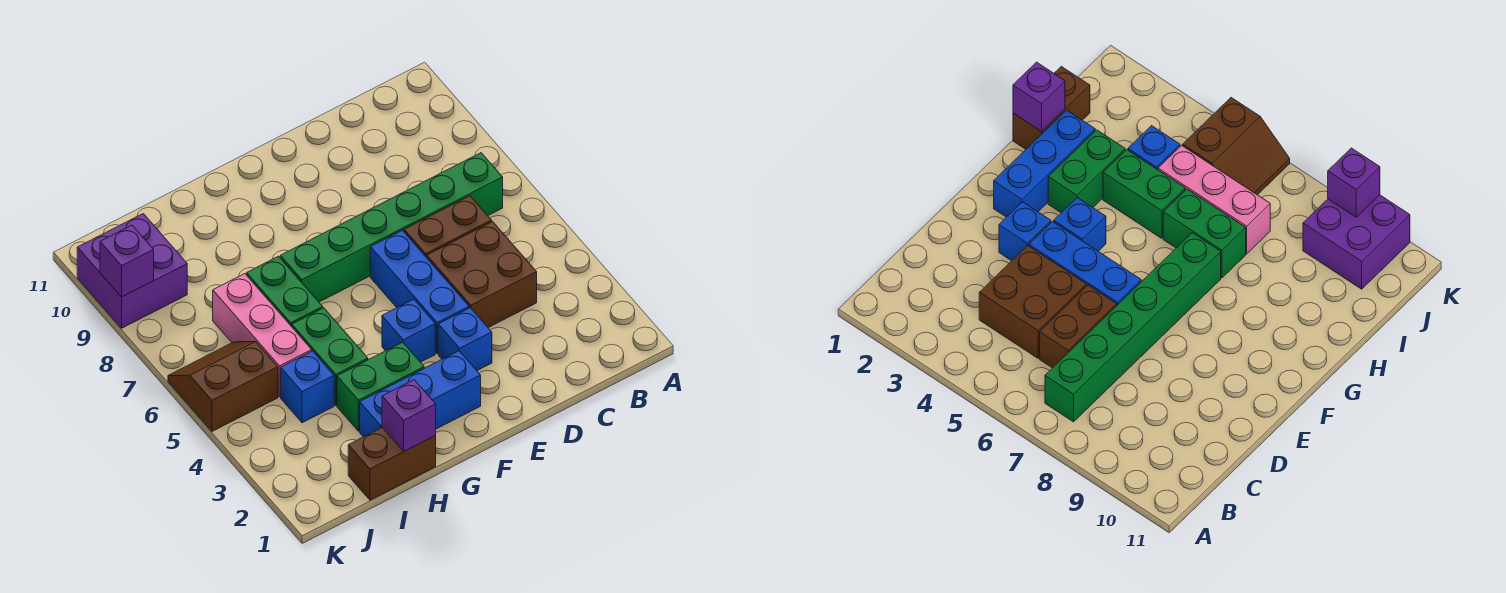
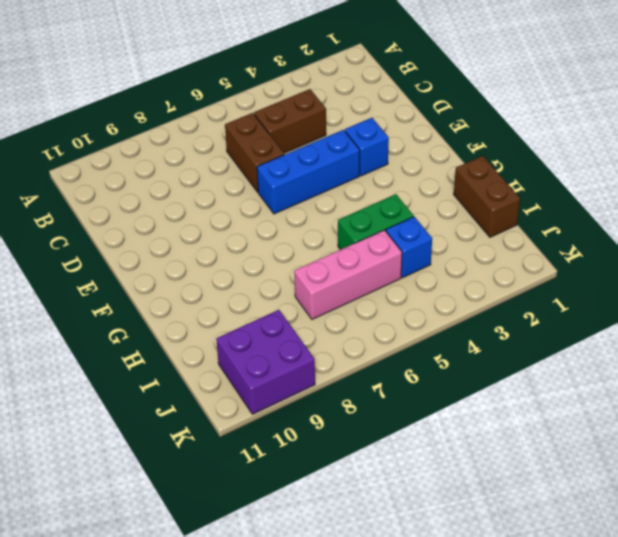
brown brick C4:C5 level 1 -> brown brick C4:D5 level 1
none -> green brick B7:G7 level 1
none -> blue brick F2:H2 level 1
none -> blue brick F4 level 1

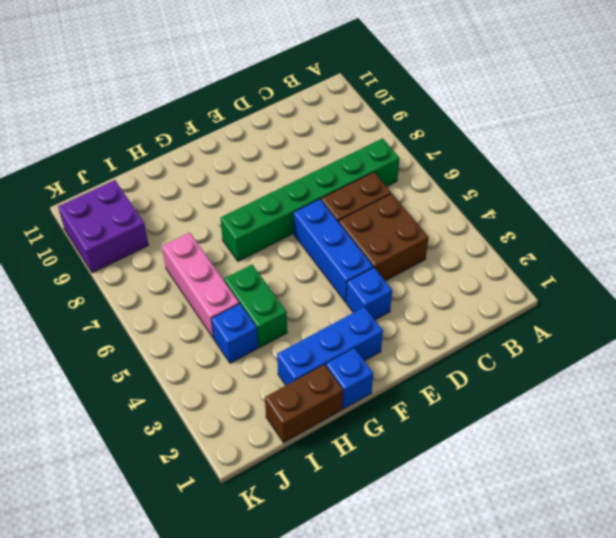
blue brick G1 level 1 -> blue brick F4 level 1
none -> green brick G3:H3 level 1
none -> green brick H6:H7 level 1
none -> brown slope J5:K6 level 1 top 5

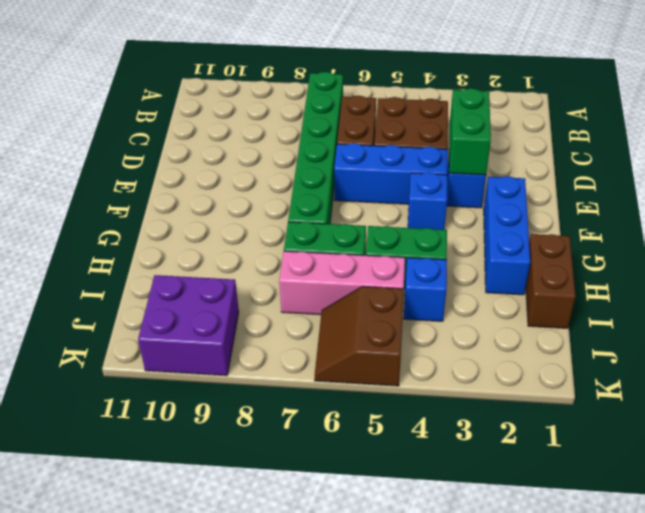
green brick D3:E3 level 2 -> green brick G3:H3 level 1
none -> purple brick H1 level 2
none -> purple brick K9 level 2

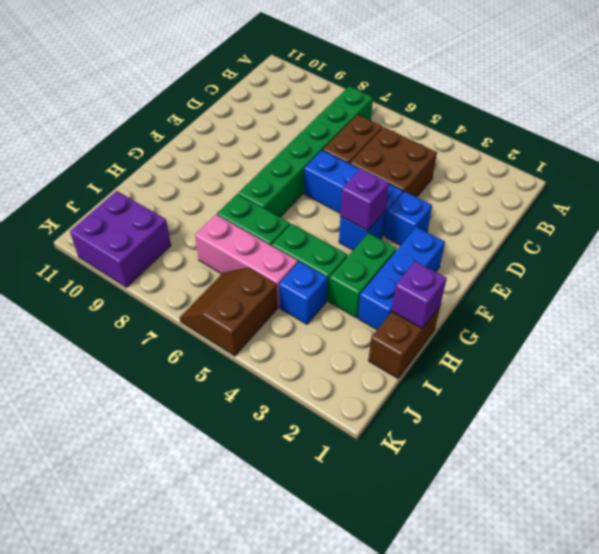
purple brick F4 level 2 -> purple brick K9 level 2

